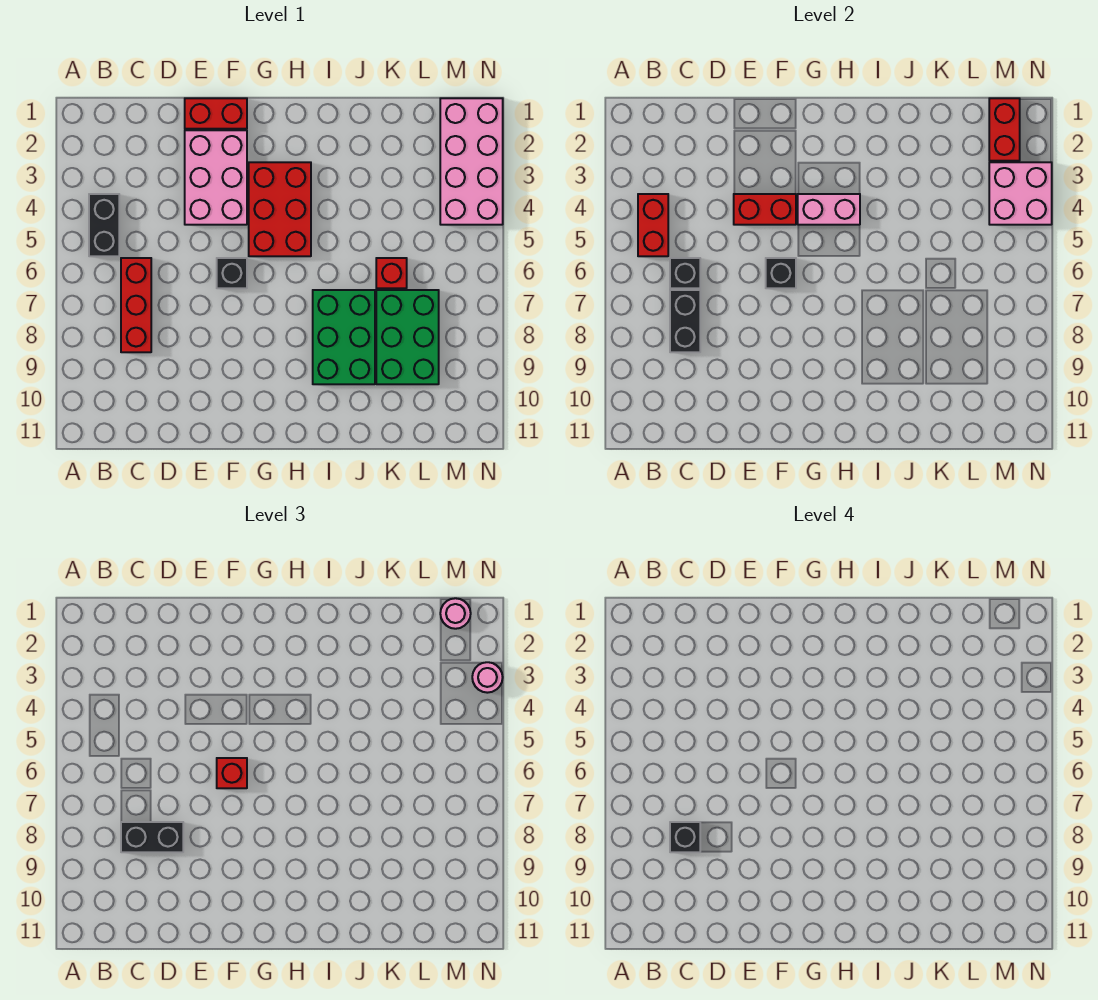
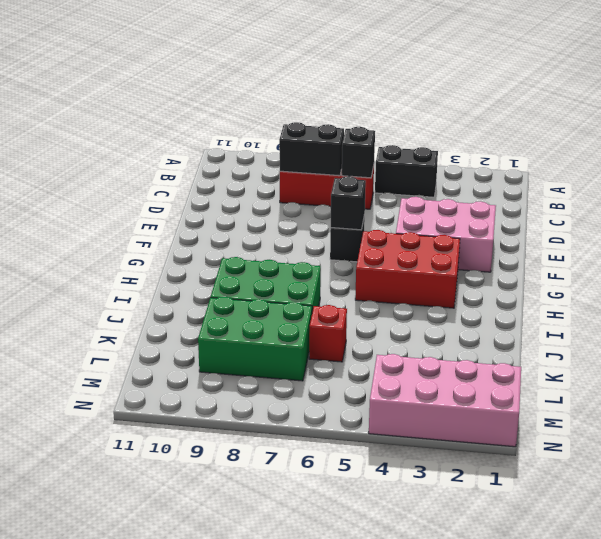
none -> red brick E1:F1 level 1
none -> red brick B4:B5 level 2
none -> red brick E4:F4 level 2

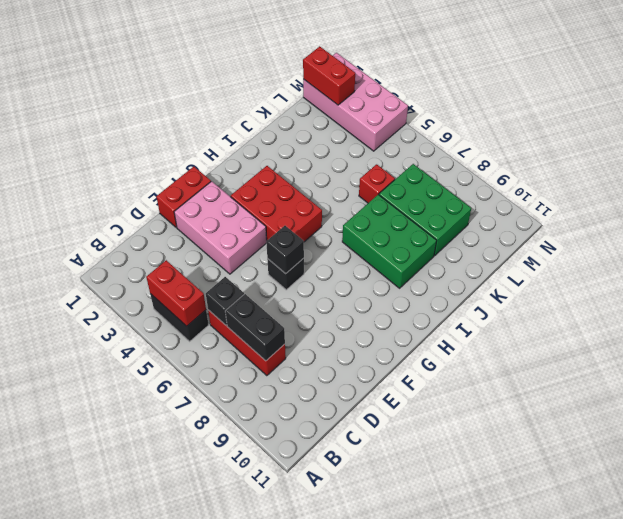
none -> red brick E4:F4 level 2
none -> pink brick G4:H4 level 2
none -> pink brick M3:N4 level 2

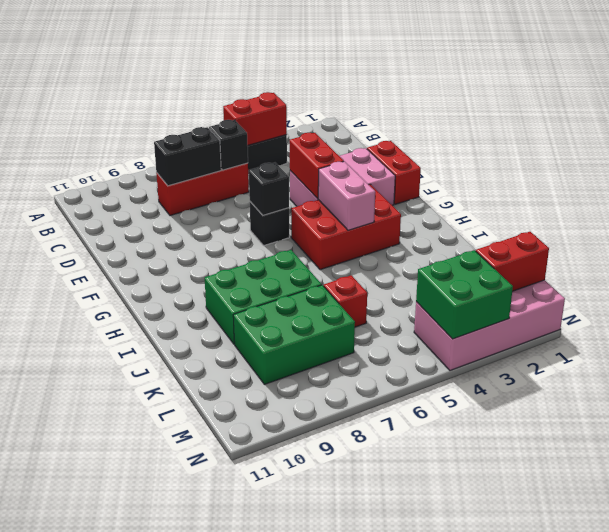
green brick M3:N4 level 2 -> pink brick M3:N4 level 2
none -> black brick C8:D8 level 3
none -> red brick F6 level 3
none -> pink round brick M1 level 3

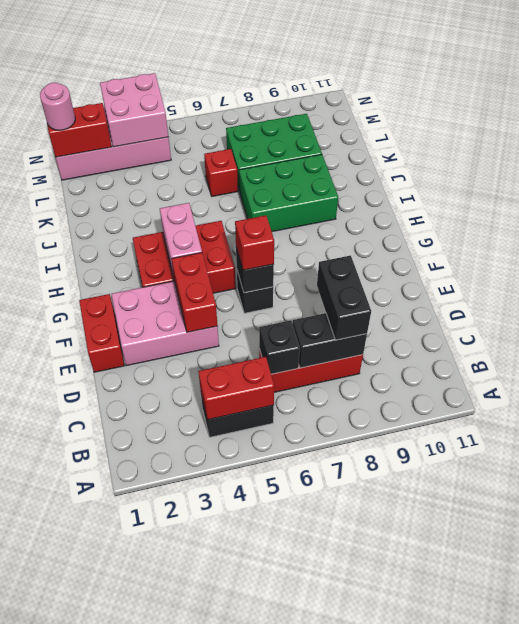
none -> pink round brick N3 level 3
none -> black brick C8 level 4

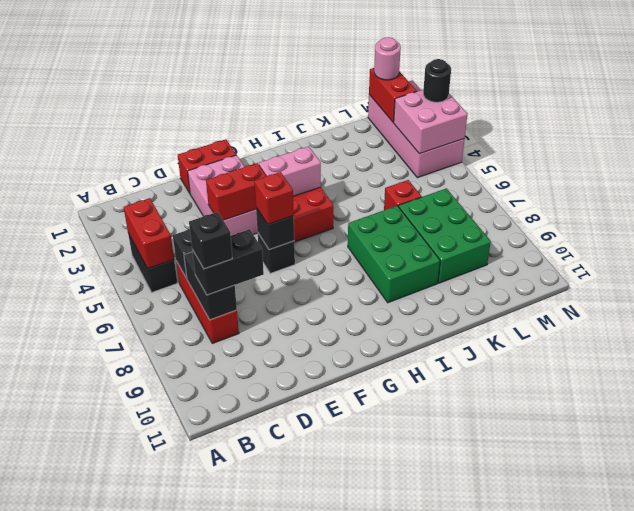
black round brick N3 level 3 -> pink round brick N3 level 3

